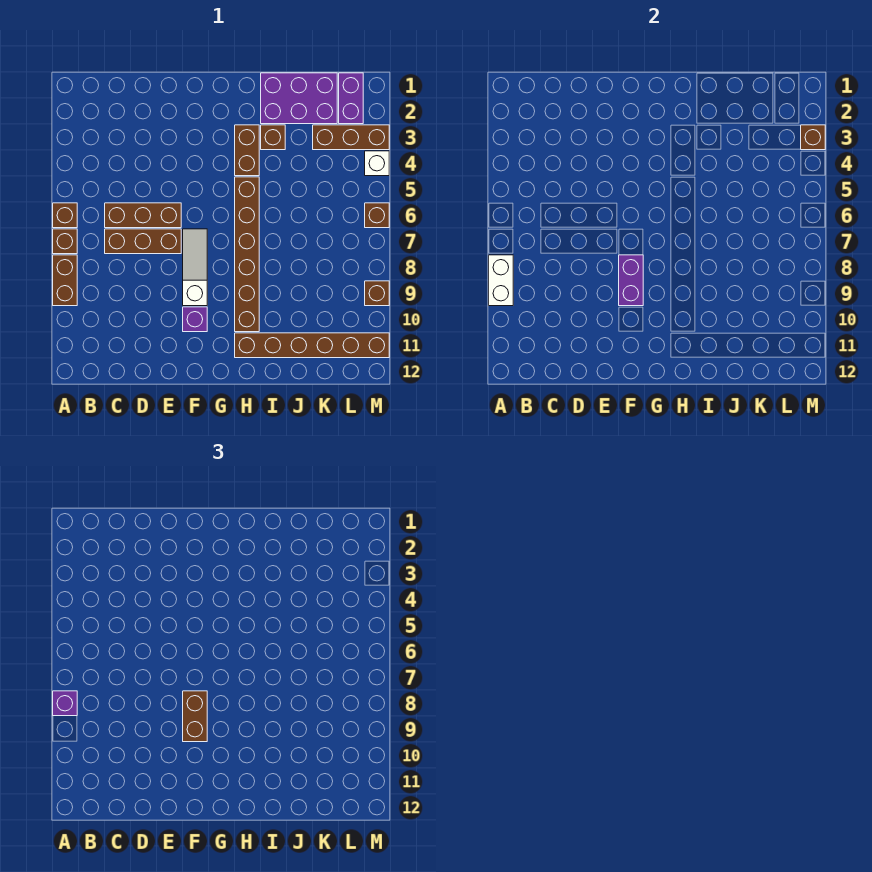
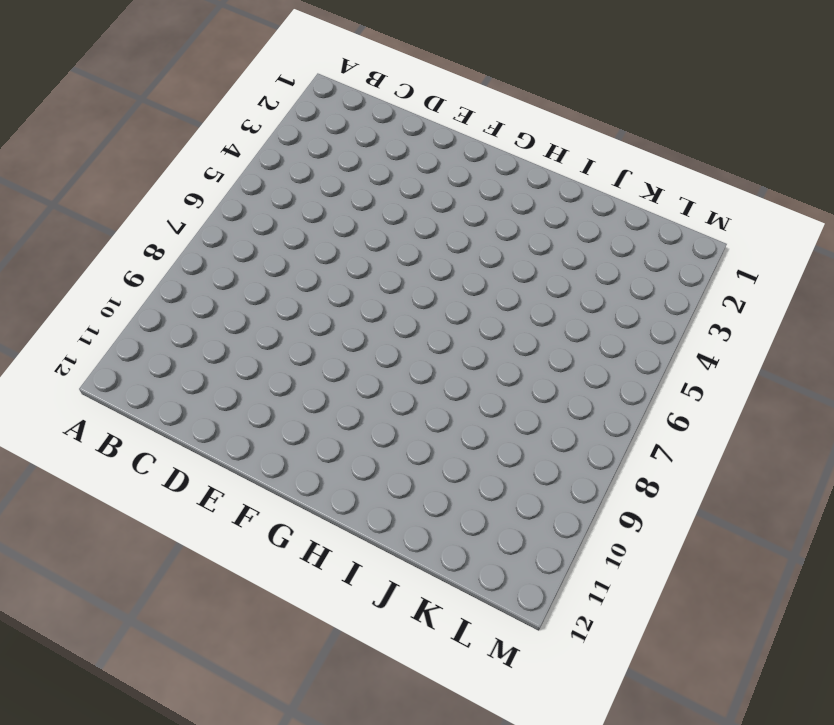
none -> brown brick A6 level 1
none -> brown brick A7 level 1
none -> brown brick A8:A9 level 1

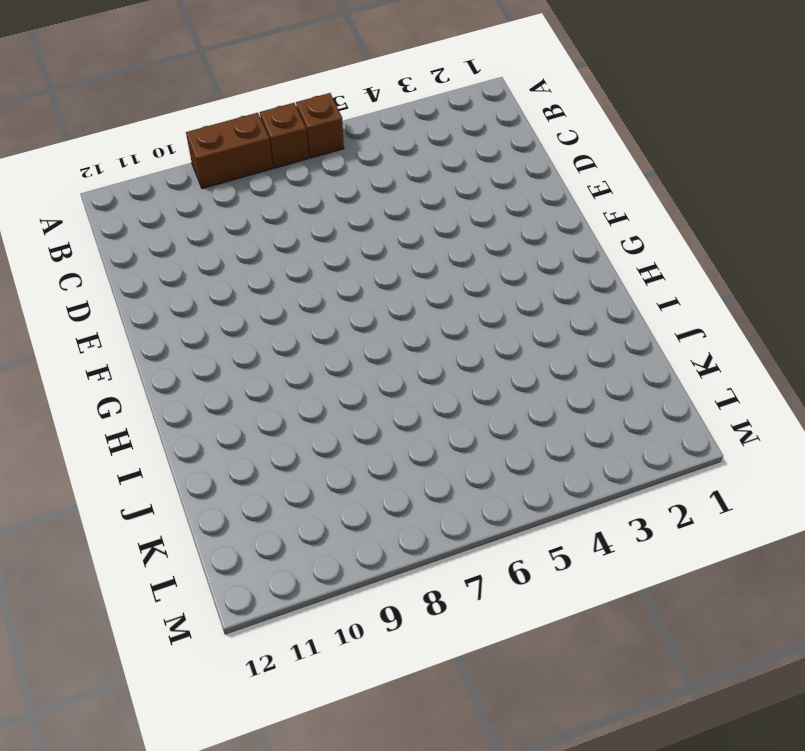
none -> brown brick C6:E6 level 1
none -> brown brick C7:E7 level 1
none -> white slope F7:F9 level 1 top 9

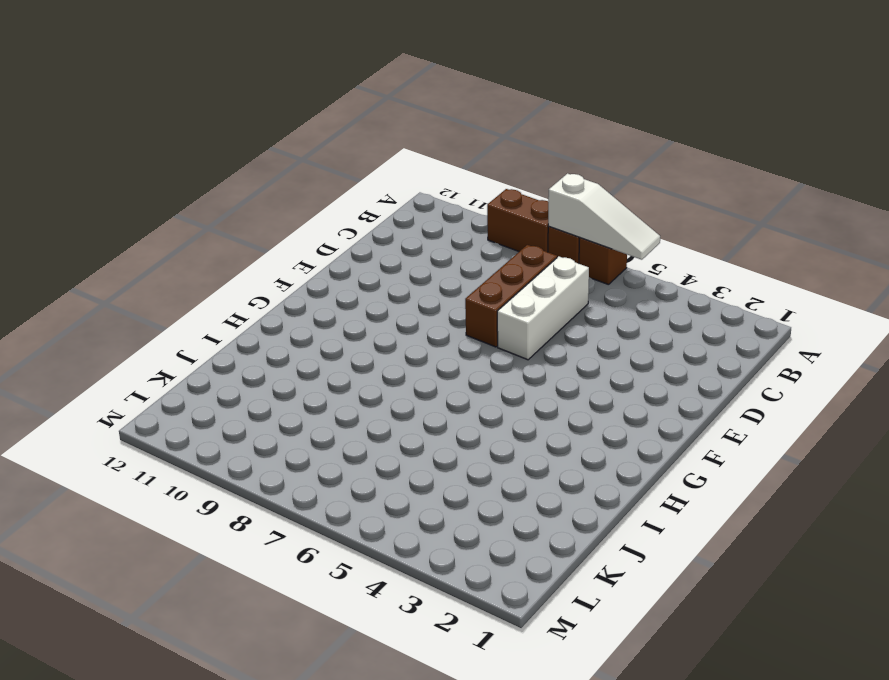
white slope A5:A7 level 2 top 7 -> white slope F7:F9 level 1 top 9
white brick C6:E6 level 1 -> brown brick C6:E6 level 1
none -> purple brick F10 level 1
none -> brown brick H3:H4 level 1
none -> brown brick H5:H10 level 1

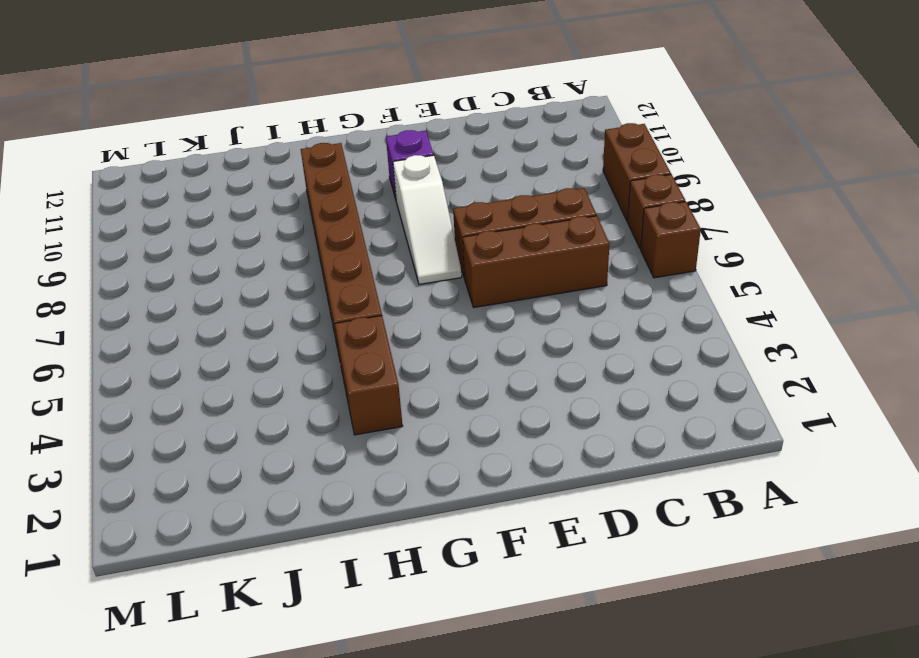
none -> brown brick H11:M11 level 1
none -> purple brick I1:K2 level 1
none -> brown brick I3 level 1

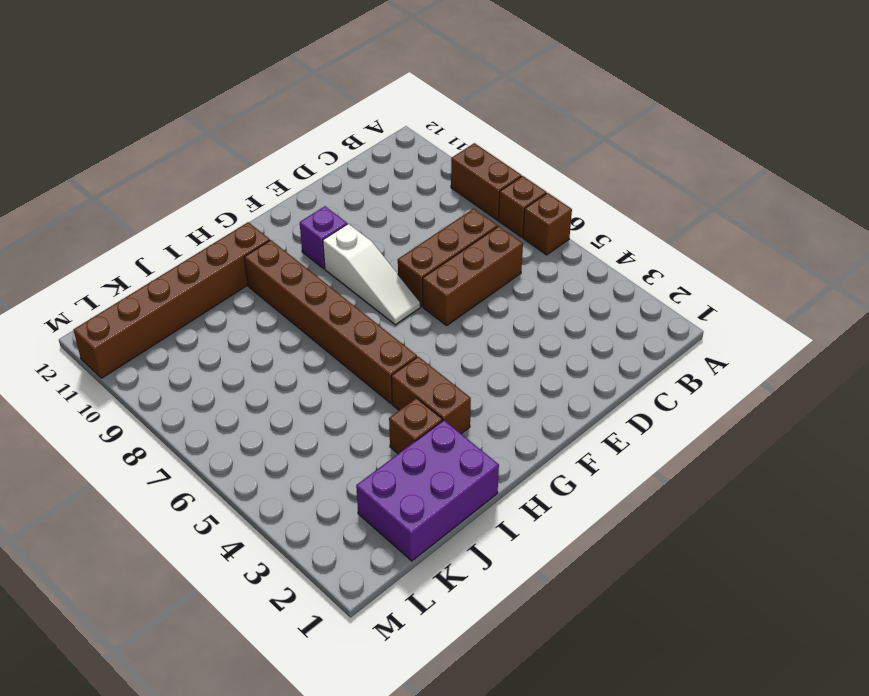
none -> brown brick K3:M3 level 1
none -> purple brick L1:L2 level 1
none -> white brick M4 level 1

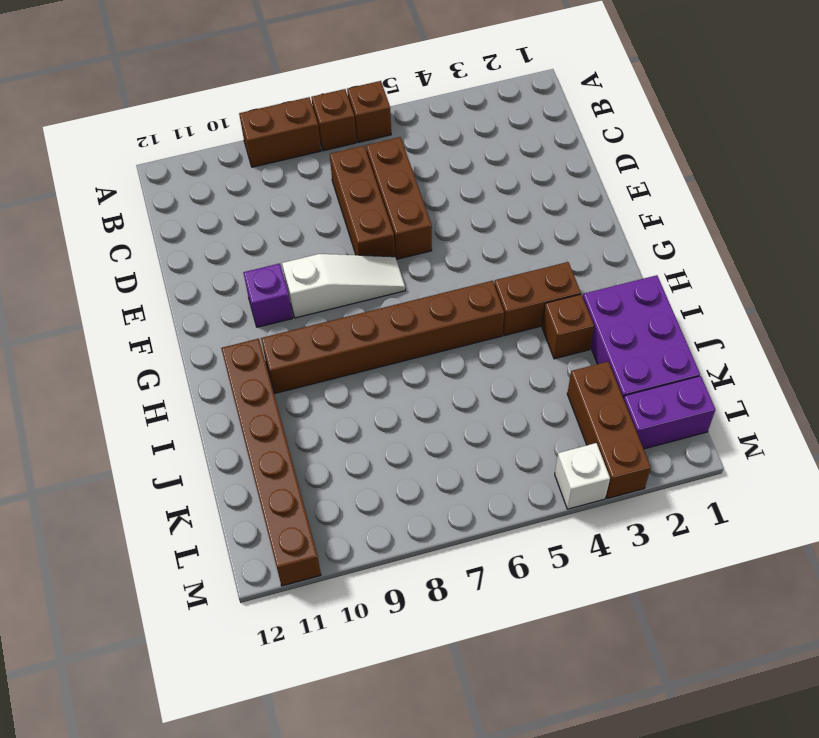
none -> brown brick M6 level 1
none -> brown brick M9 level 1
none -> white brick A8:A9 level 2

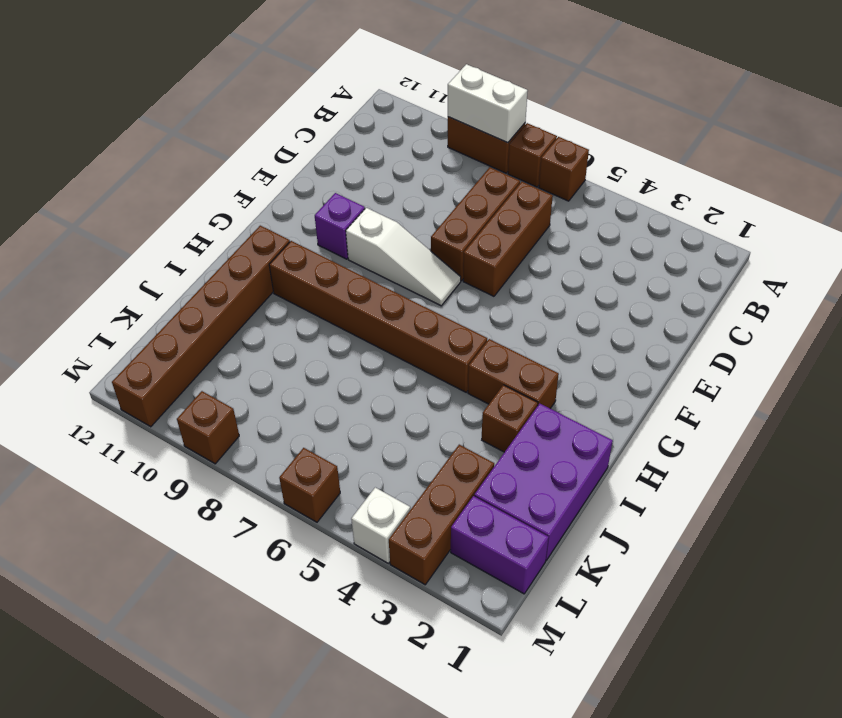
none -> purple brick F8:F9 level 2
none -> brown brick M3 level 2
none -> purple brick A8 level 3

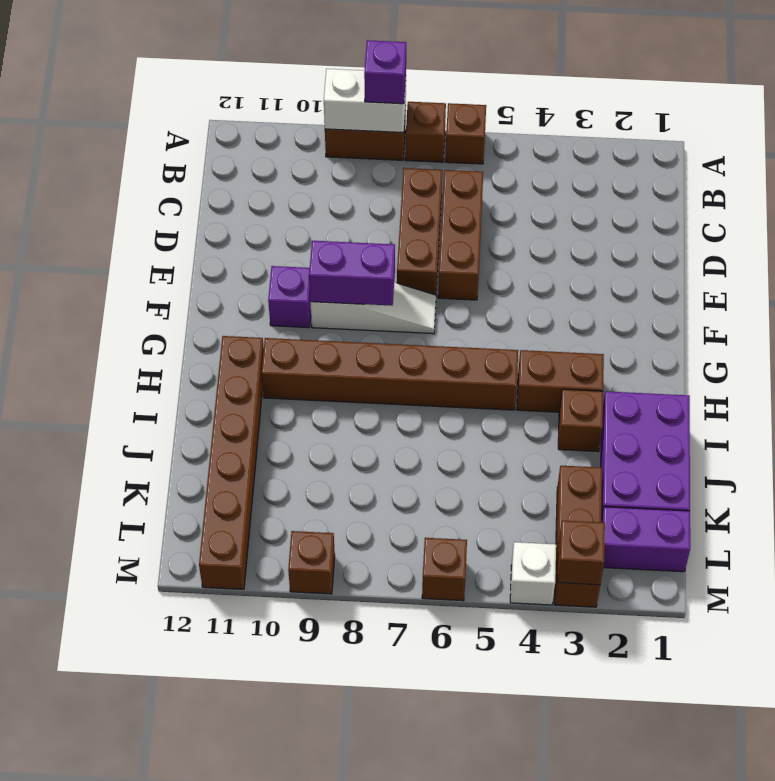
none -> brown brick F8:F9 level 3

